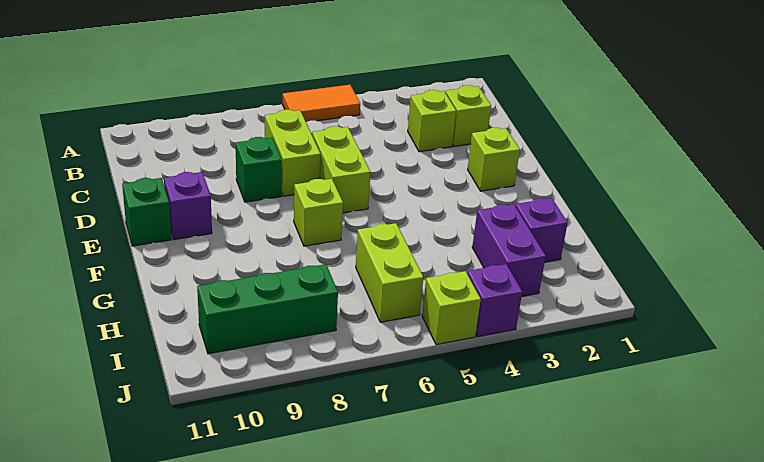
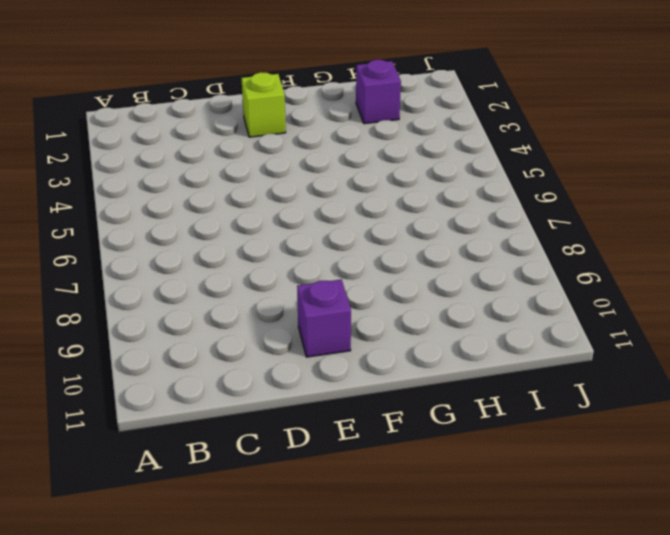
none -> orange tile A5:A6 level 1
none -> lime brick C2 level 1
none -> lime brick C3 level 1

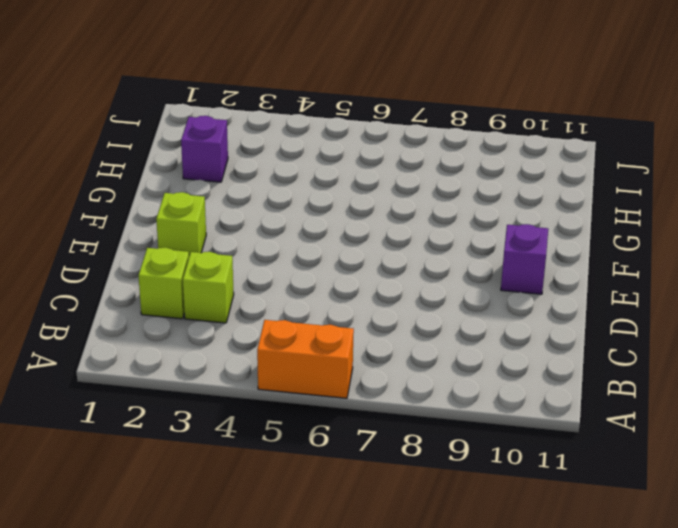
orange brick A5:A6 level 1 -> orange tile A5:A6 level 1
none -> lime brick C7:D7 level 1
none -> lime brick D6:E6 level 1
none -> green brick D8 level 1

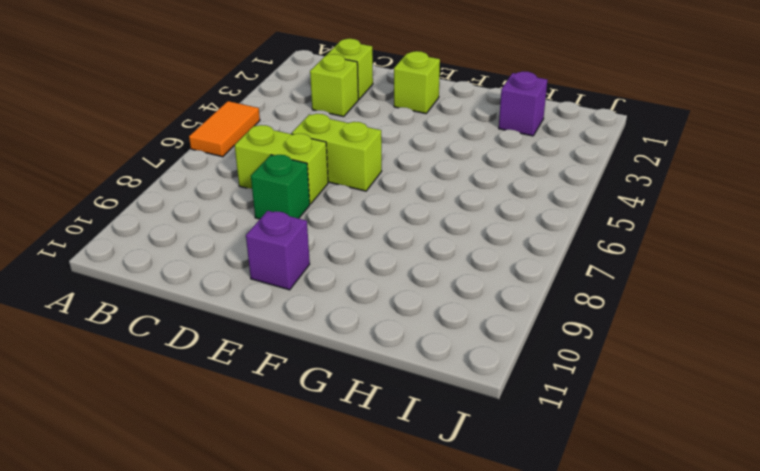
none -> green brick E11 level 1
none -> lime brick F7 level 1
none -> purple brick H3:I3 level 1

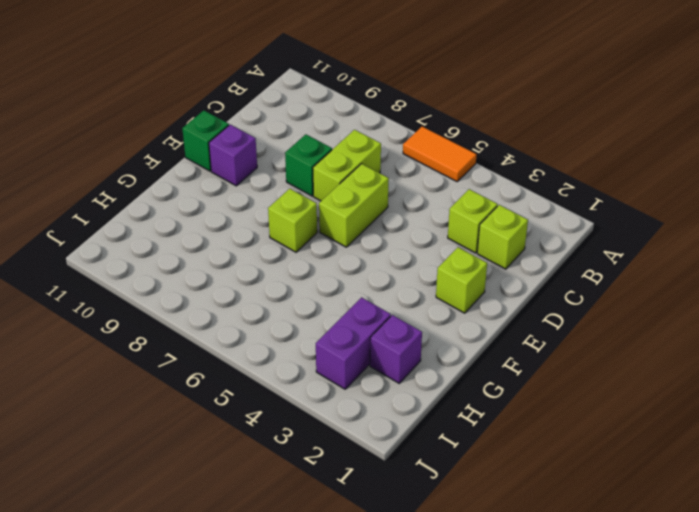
none -> lime brick H6:I6 level 1
none -> green brick I8:I10 level 1
none -> purple brick J4 level 1

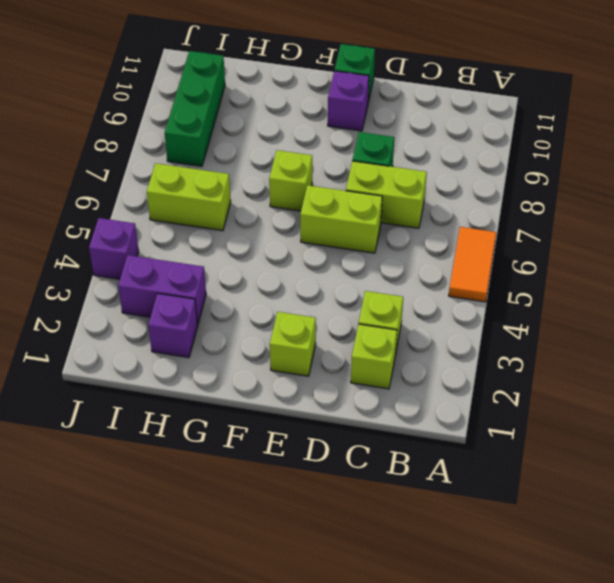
none -> lime brick J5 level 1

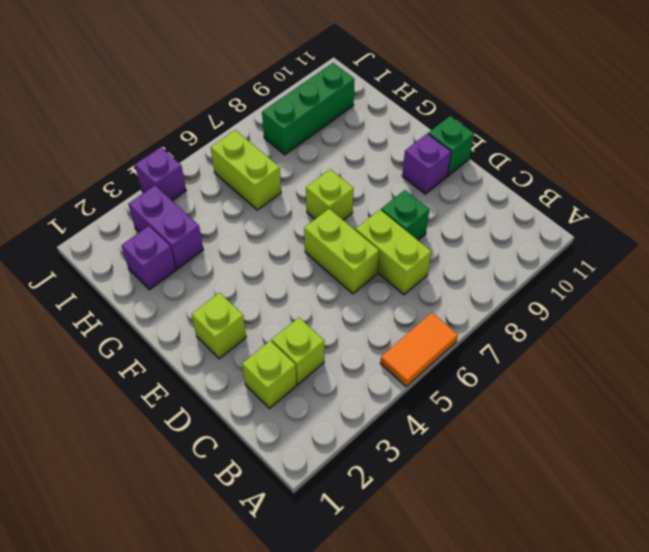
none -> lime brick J5 level 1

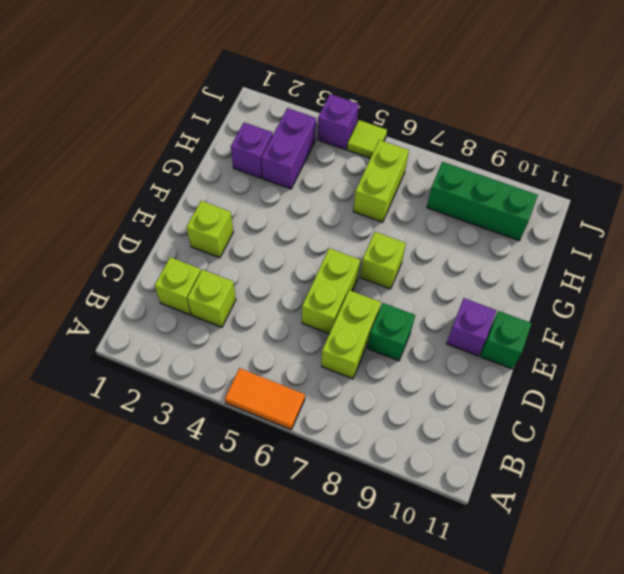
lime tile J5 level 1 -> lime brick J5 level 1

